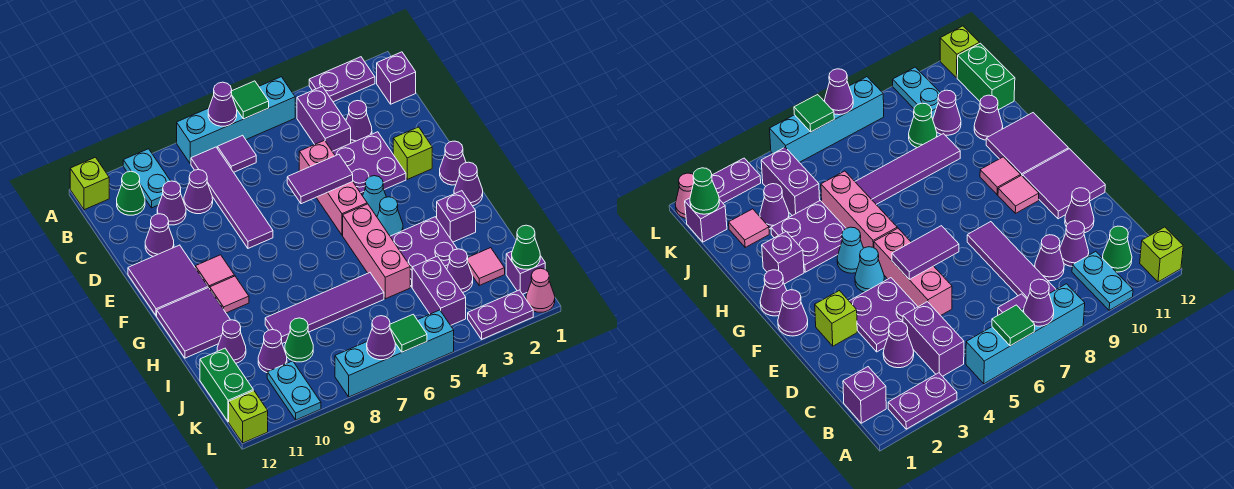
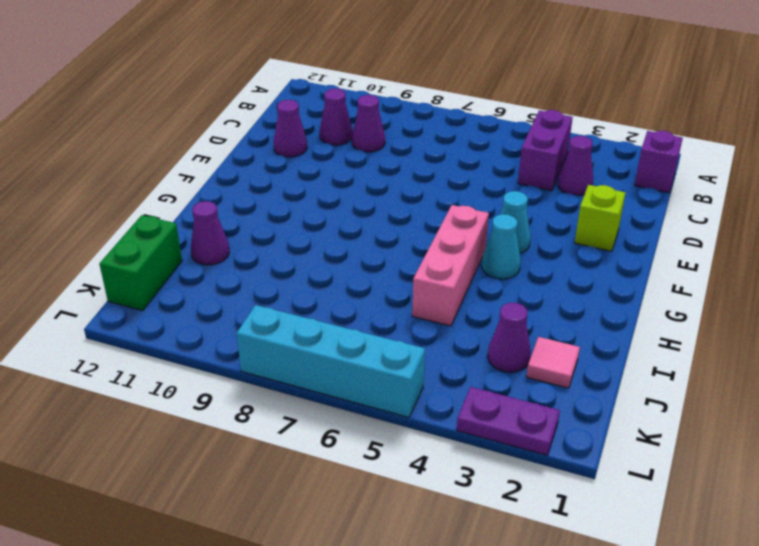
none -> purple plate A2:A3 level 1
none -> cyan brick A5:A8 level 1
none -> cyan plate A10:B10 level 1
none -> lime brick A12 level 1

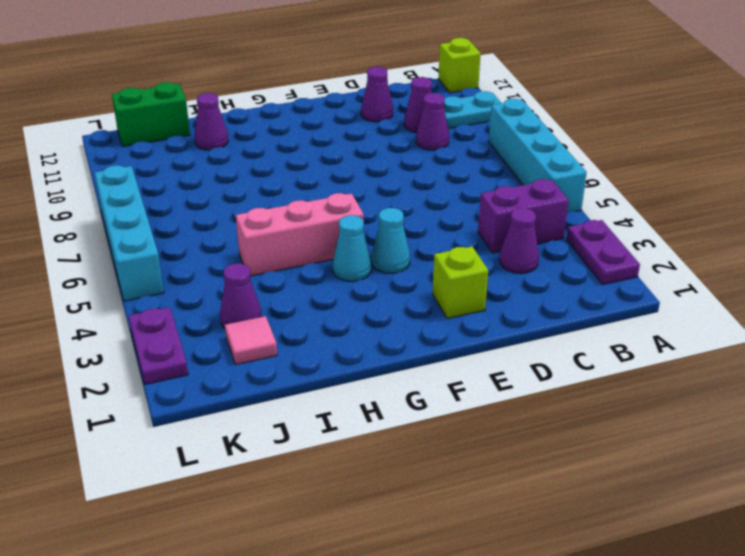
none -> purple brick B1 level 1
none -> purple tile B7 level 1
none -> purple tile B8:E8 level 1
none -> green cone B11 level 1

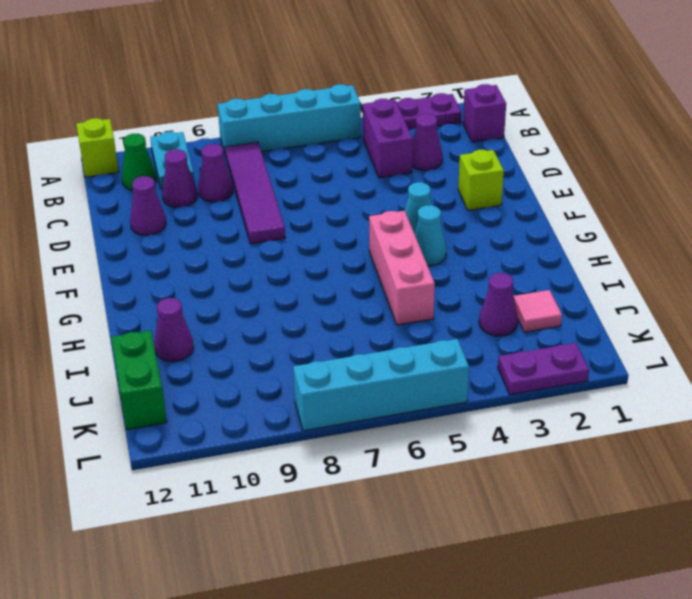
none -> purple tile B7 level 1
none -> purple plate D3:E4 level 1
none -> pink brick D5:F5 level 1
none -> purple tile E11:F12 level 1

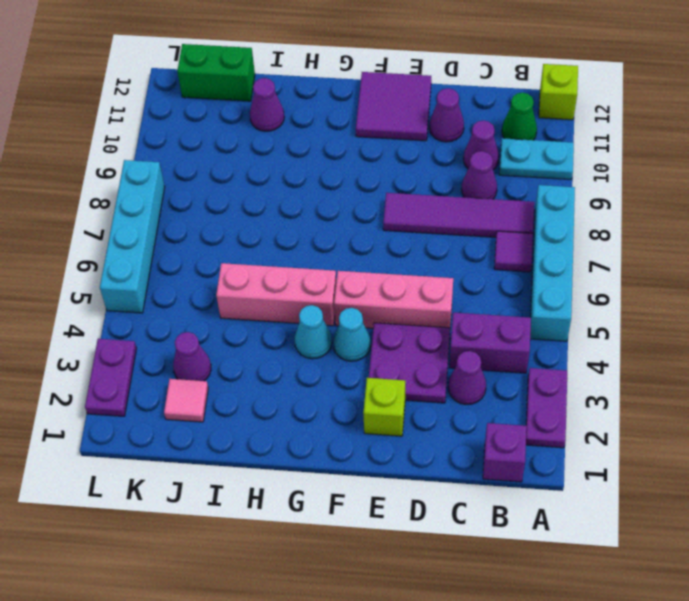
none -> purple cone F1 level 1
none -> pink tile F10 level 1
none -> purple cone G1 level 1
none -> pink tile G10 level 1

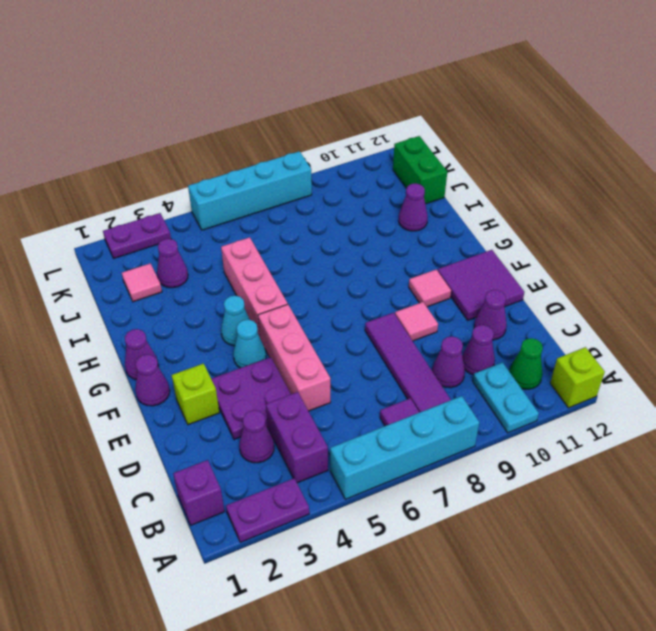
pink tile E9 level 1 -> pink tile G10 level 1
none -> purple tile G11:H12 level 1
none -> purple brick H2 level 1
none -> purple plate H3:I4 level 1
none -> purple tile I6:I9 level 1

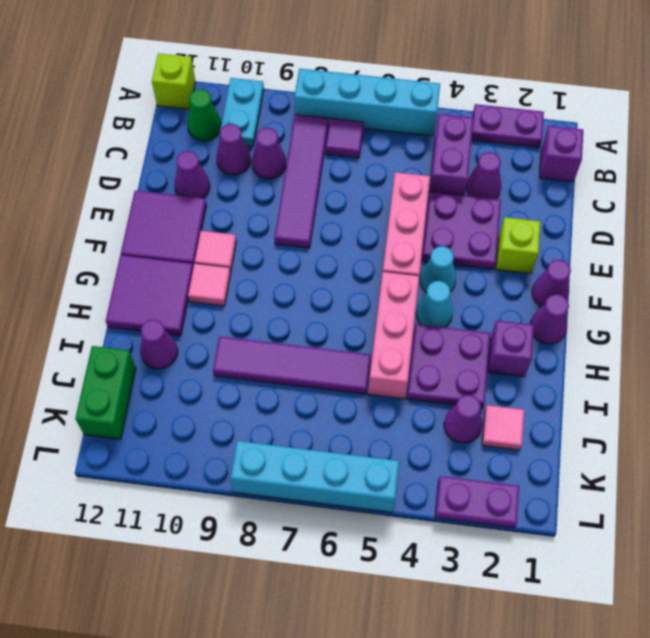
none -> purple brick J4:K4 level 1
none -> green cone J9 level 1
none -> purple cone J10 level 1
none -> purple brick K1 level 1

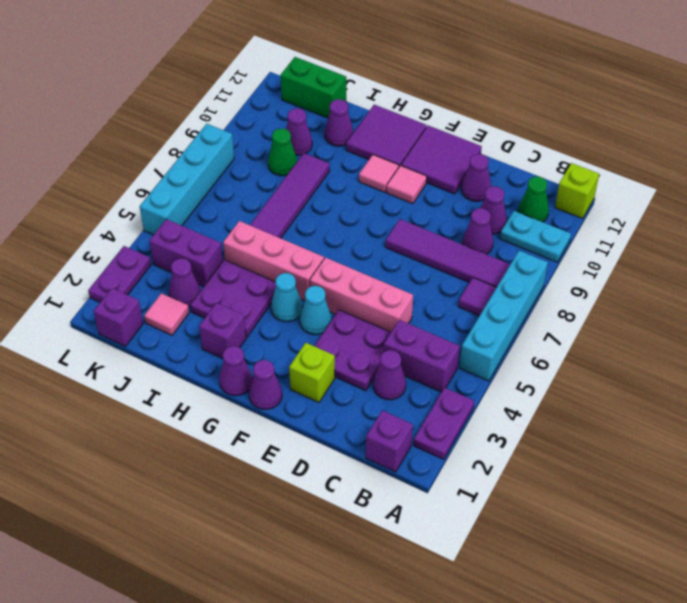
none -> cyan plate K10:L10 level 1
none -> pink cone L1 level 1
none -> lime brick L12 level 1
none -> green tile A6 level 2

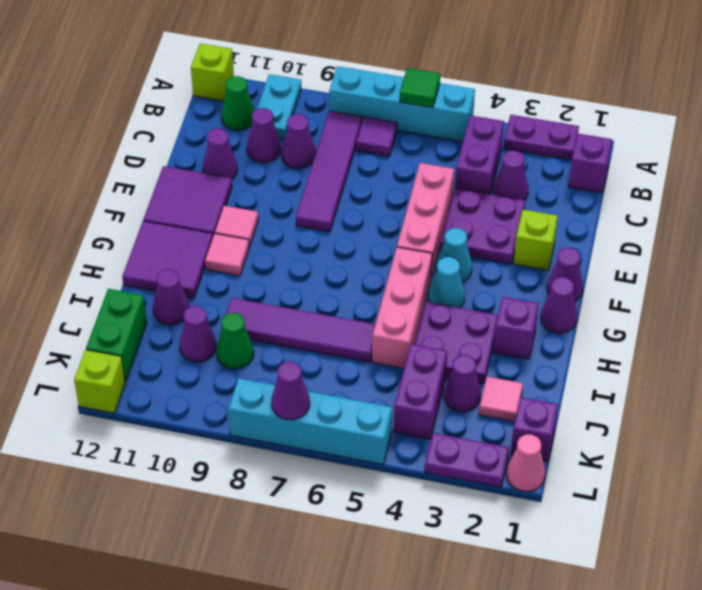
none -> cyan plate K10:L10 level 1
none -> purple cone A7 level 2
none -> purple tile E5:E6 level 2
none -> green cone K1 level 2

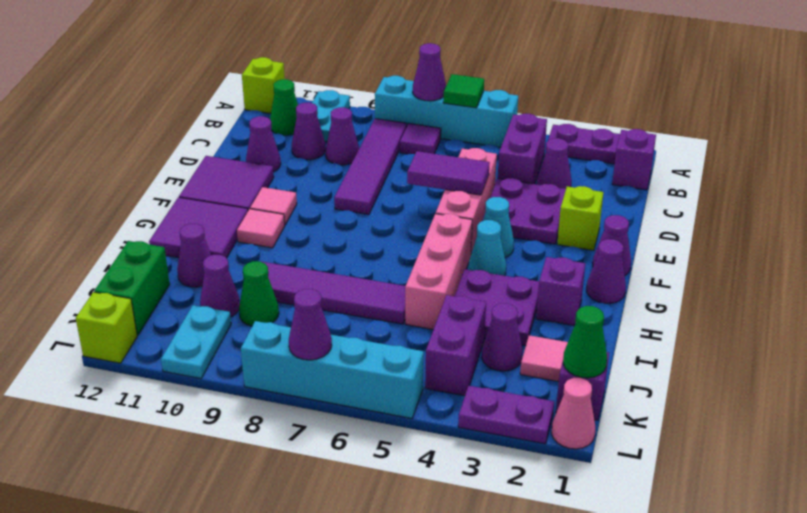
none -> green tile L6 level 2

